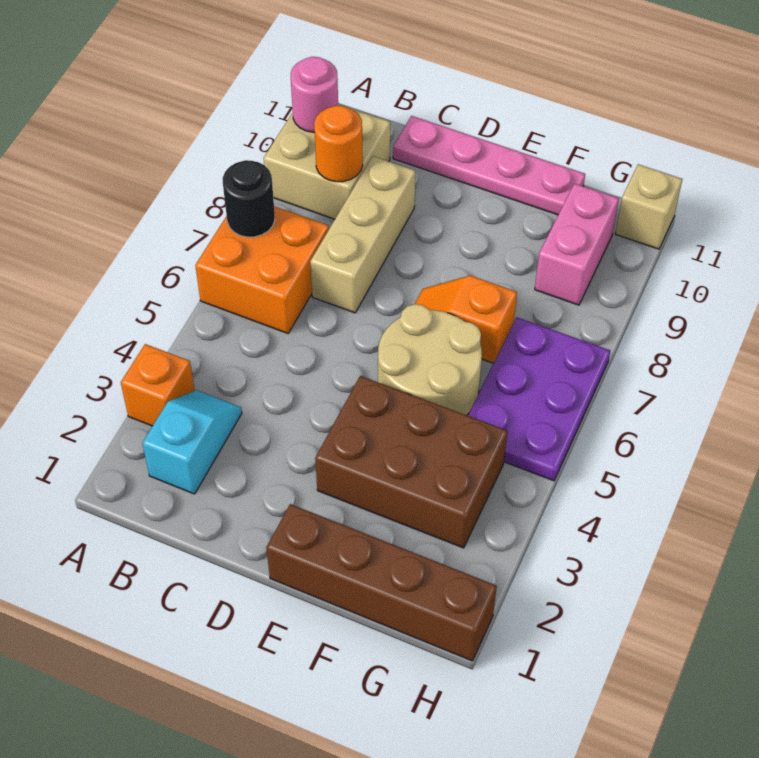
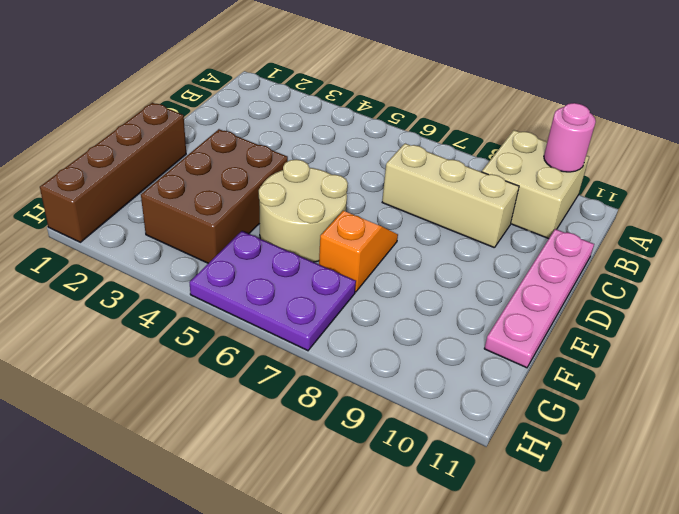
none -> orange brick A3 level 1
none -> orange brick A6:B7 level 1
none -> cyan slope B2:B3 level 1 top 2

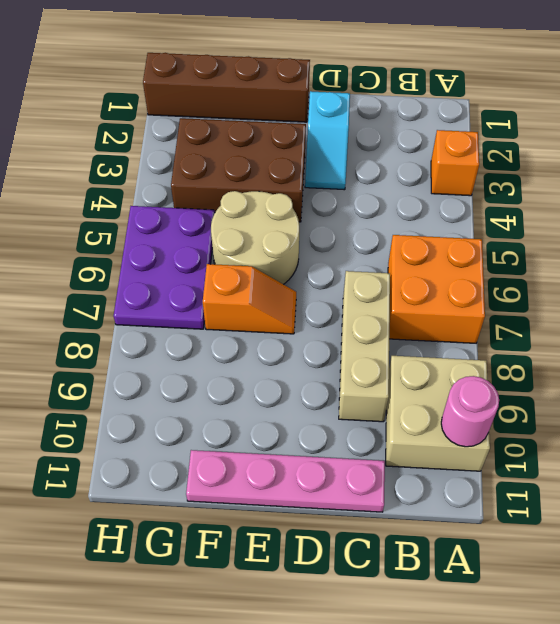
cyan slope D2:D3 level 1 top 2 -> cyan slope B2:B3 level 1 top 2
none -> pink brick G9:G10 level 1
none -> tan brick H11 level 1
none -> black round brick A7 level 2

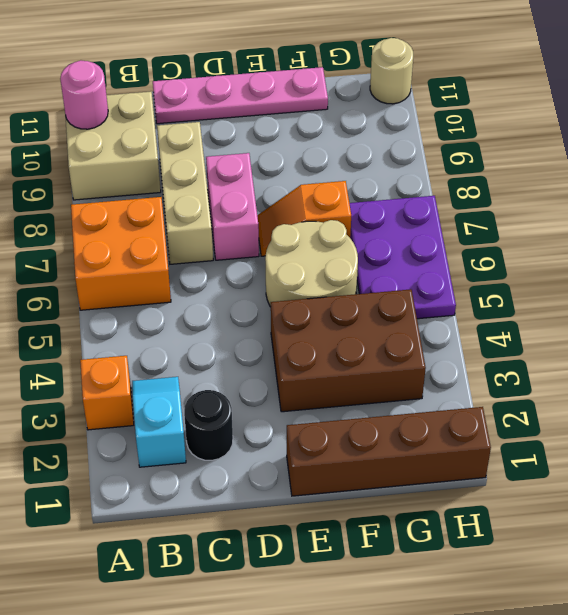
black round brick C2 level 1 -> black round brick A7 level 2
pink brick D7:D8 level 1 -> pink brick G9:G10 level 1
tan round brick H11 level 1 -> tan brick H11 level 1
none -> orange round brick B9 level 2

